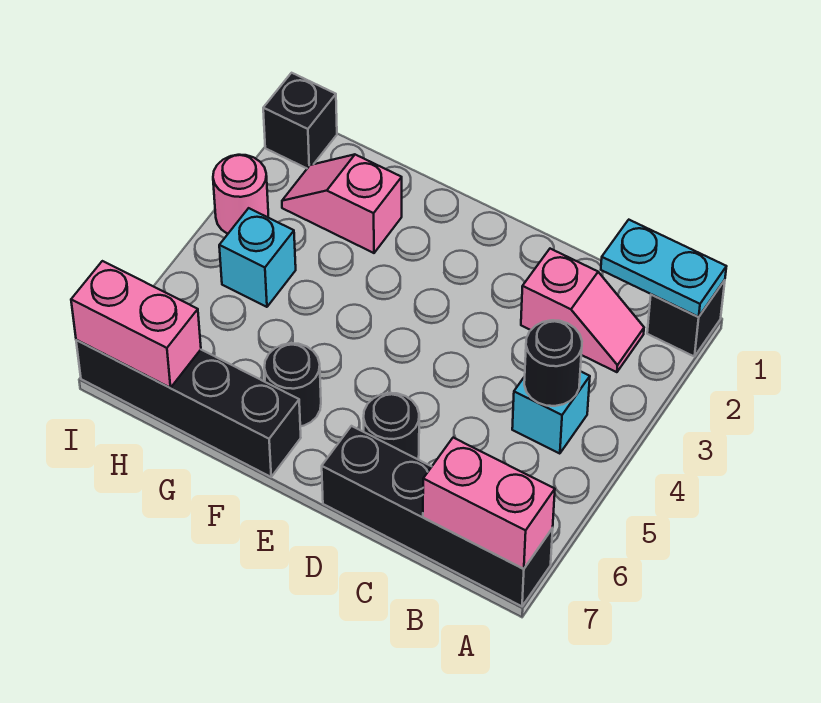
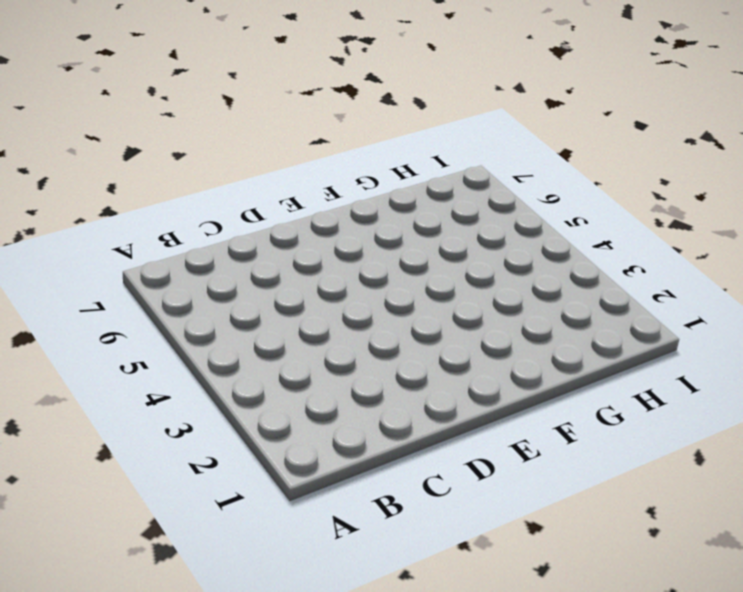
none -> black brick A1 level 1
none -> black brick A7:D7 level 1
none -> pink slope B2:C2 level 1 top C

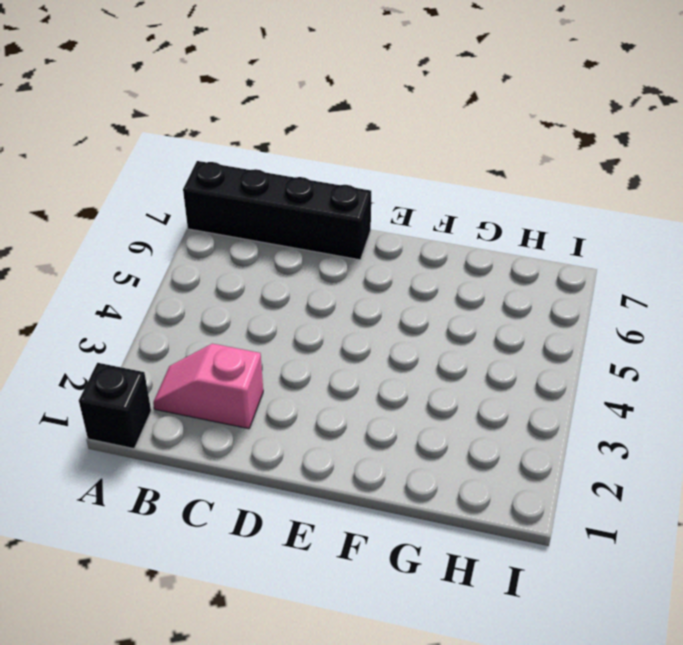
none -> cyan brick B4 level 1
none -> black round brick D6 level 1
none -> black round brick F6 level 1

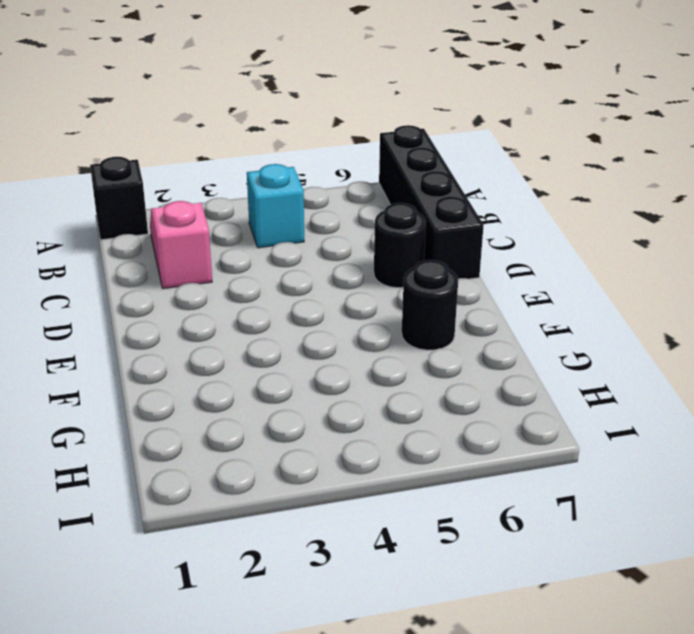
none -> black brick F7:I7 level 1
none -> pink slope G2:H2 level 1 top G
none -> cyan brick H4 level 1

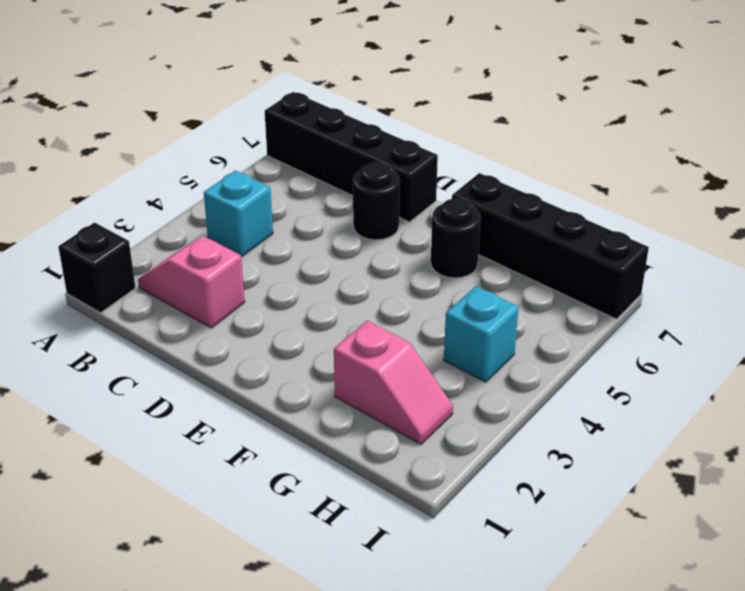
none -> black brick I1 level 1
none -> pink round brick I3 level 1
none -> cyan plate A1:B1 level 2

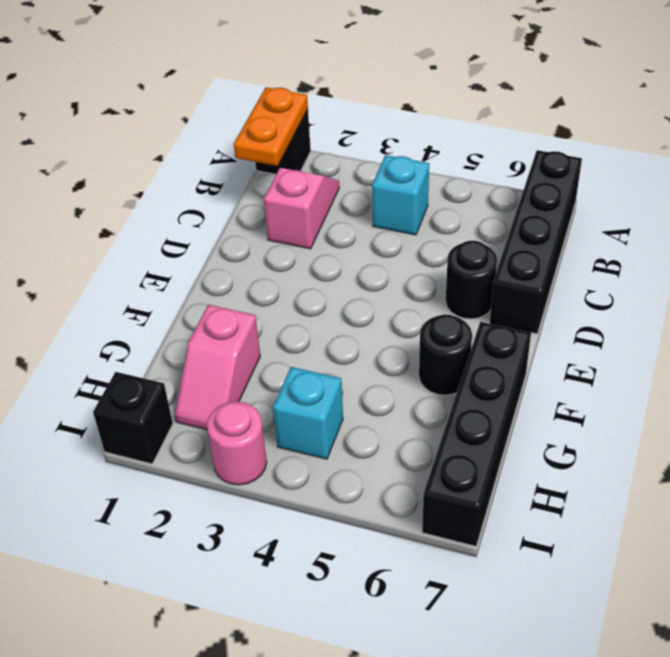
orange plate A1:B1 level 2 -> cyan plate A1:B1 level 2
none -> pink brick A7:B7 level 2
none -> black round brick B4 level 2
none -> pink brick H7:I7 level 2

